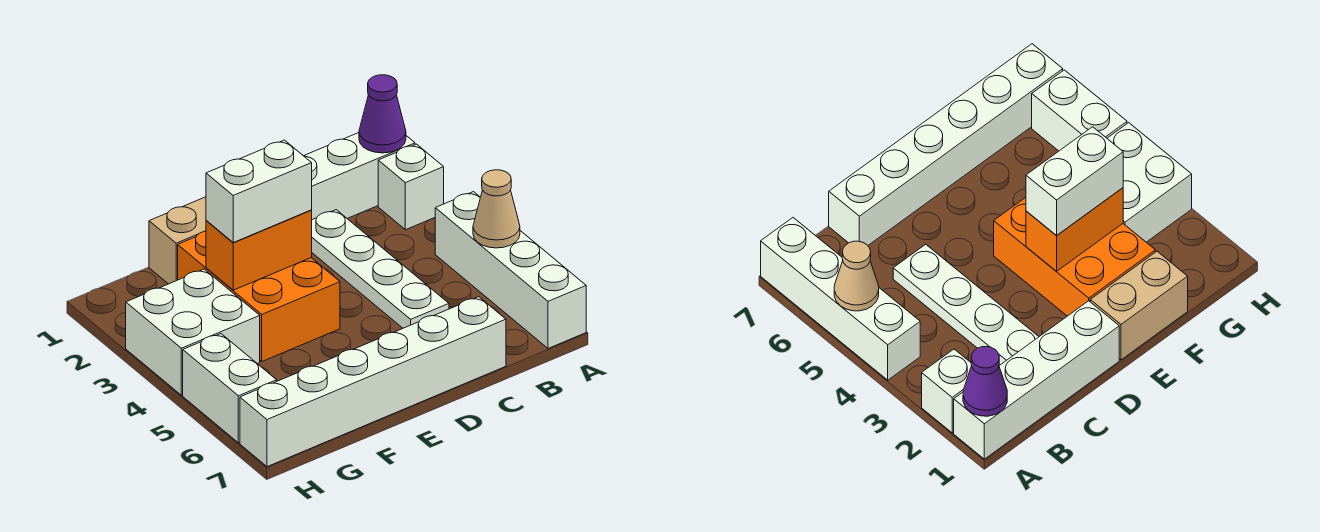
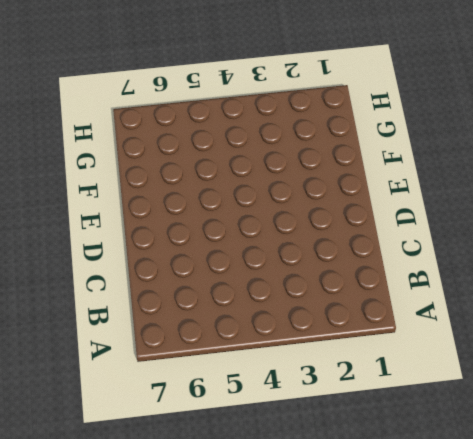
none -> white brick A1:D1 level 1
none -> white brick A2 level 1
none -> white brick A4:A7 level 1

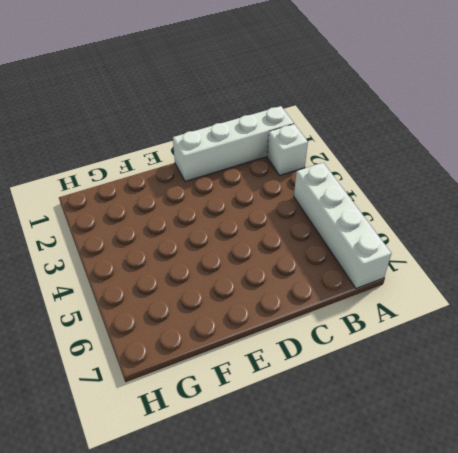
none -> white plate C2:C5 level 1
none -> white brick C7:H7 level 1
none -> tan brick E1:F1 level 1

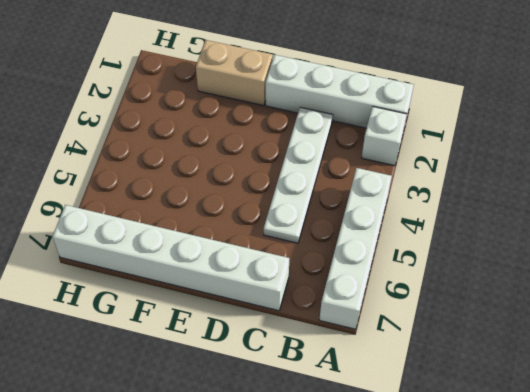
none -> orange brick E2:F4 level 1
none -> white brick G3:H4 level 1
none -> white brick H5:H6 level 1

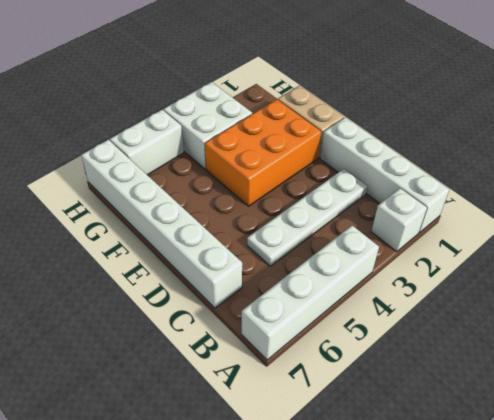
none -> purple cone A1 level 2
none -> tan cone A5 level 2
none -> orange brick E3:F3 level 2

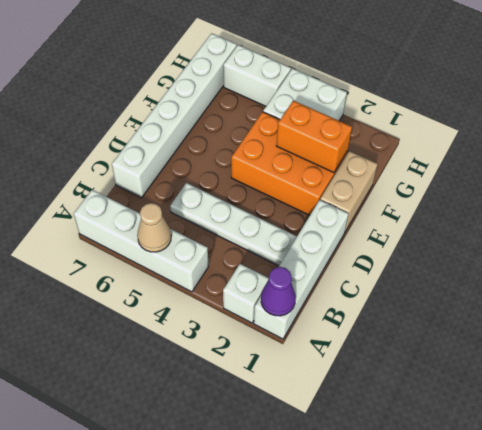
orange brick F2:F3 level 2 -> orange brick E3:F3 level 2
none -> white brick E3:F3 level 3

